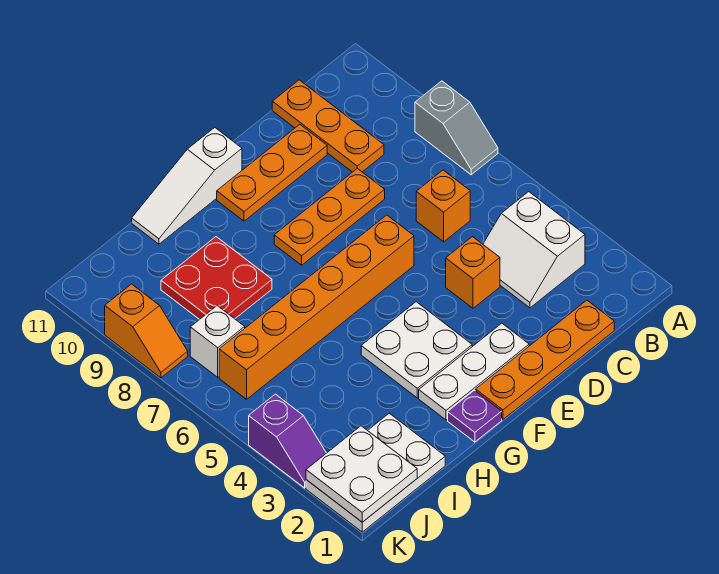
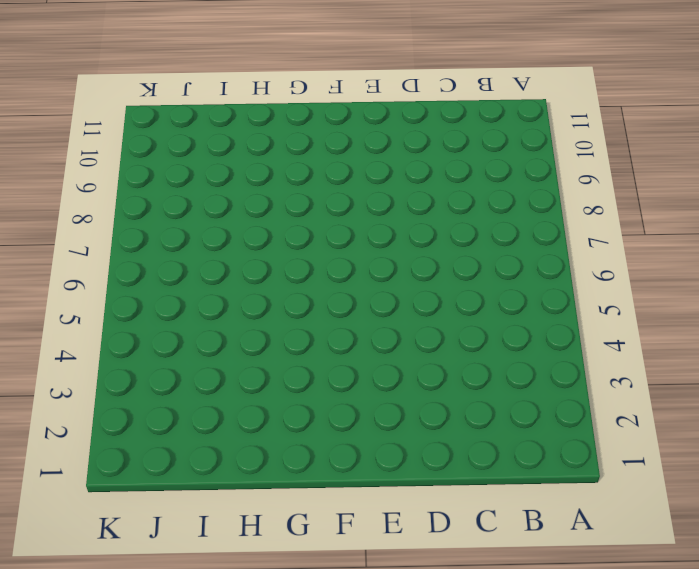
none -> grey slope A7:A8 level 1 top 8
none -> white slope B3:C4 level 1 top B
none -> orange plate C1:F1 level 1

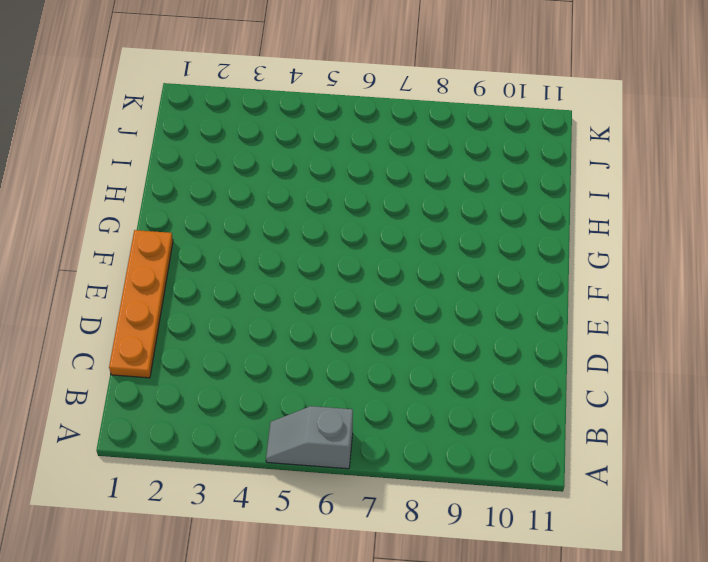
grey slope A5:A6 level 1 top 6 -> grey slope A7:A8 level 1 top 8
none -> white slope B3:C4 level 1 top B
none -> orange brick C6 level 1
none -> orange plate C9:C11 level 1

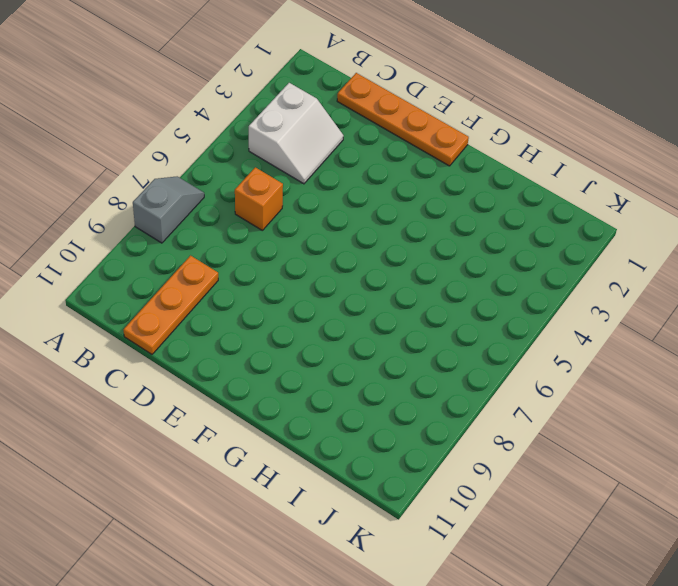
none -> orange brick D4 level 1
none -> orange plate D8:F8 level 1
none -> orange plate D10:F10 level 1

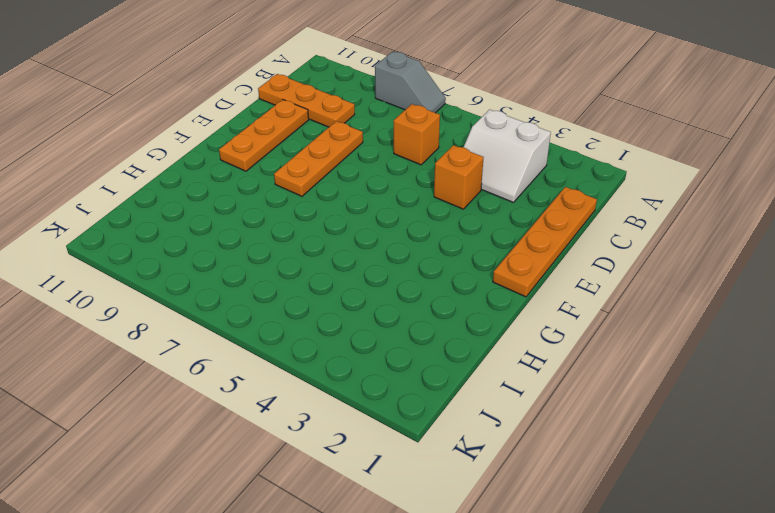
none -> white plate E2:G2 level 1
none -> orange brick E6:J6 level 1
none -> white plate F3:G4 level 1

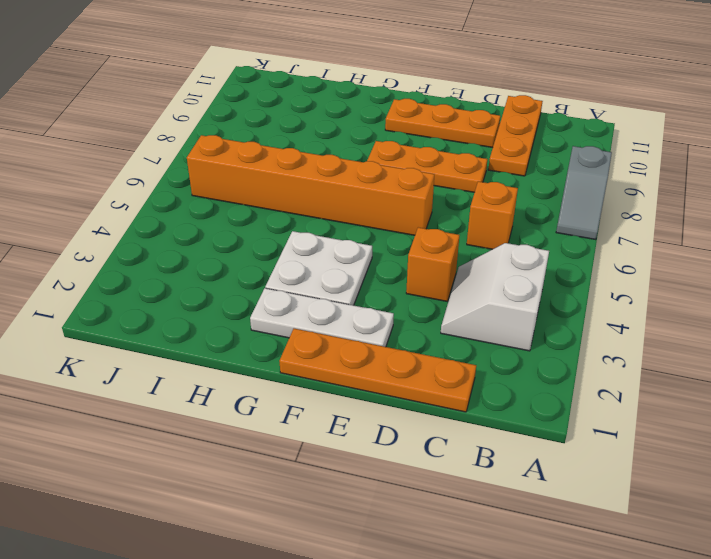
none -> white slope F11:H11 level 1 top F
none -> purple plate G1 level 1
none -> red plate H8:I9 level 1

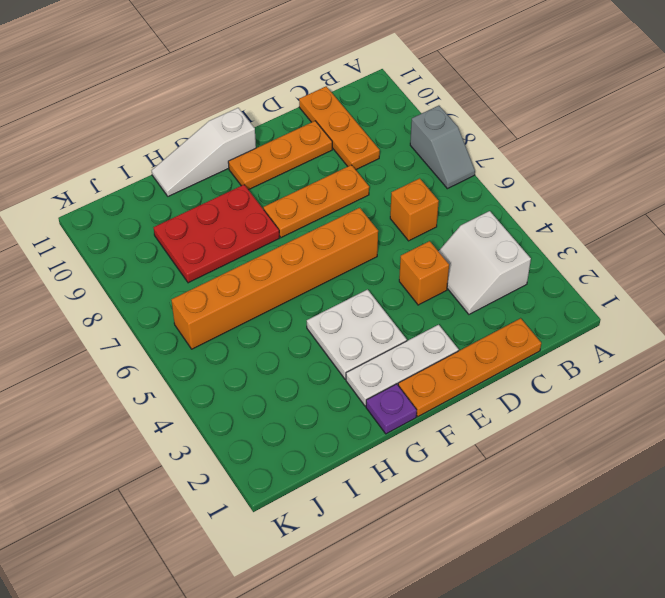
red plate G8:I9 level 1 -> red plate H8:I9 level 1
none -> white plate I1:K2 level 1
none -> white brick J7 level 1
none -> purple slope K3:K4 level 1 top 4

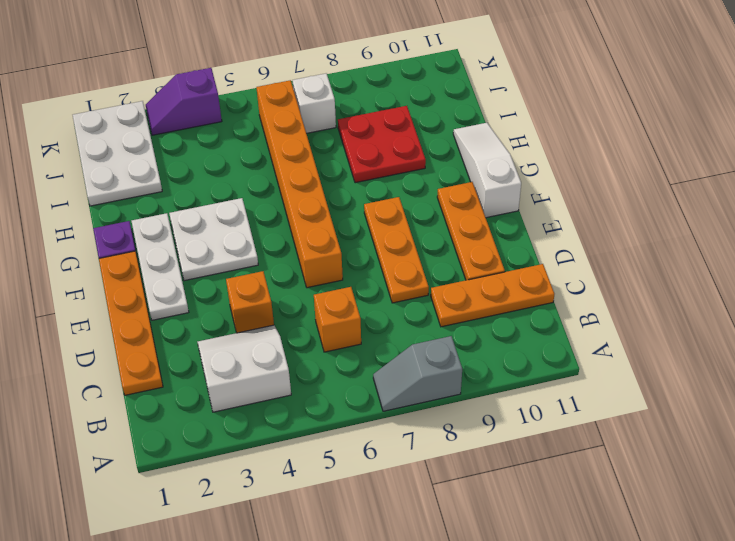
none -> orange slope K8:K9 level 1 top 9
none -> white plate J1:K2 level 2

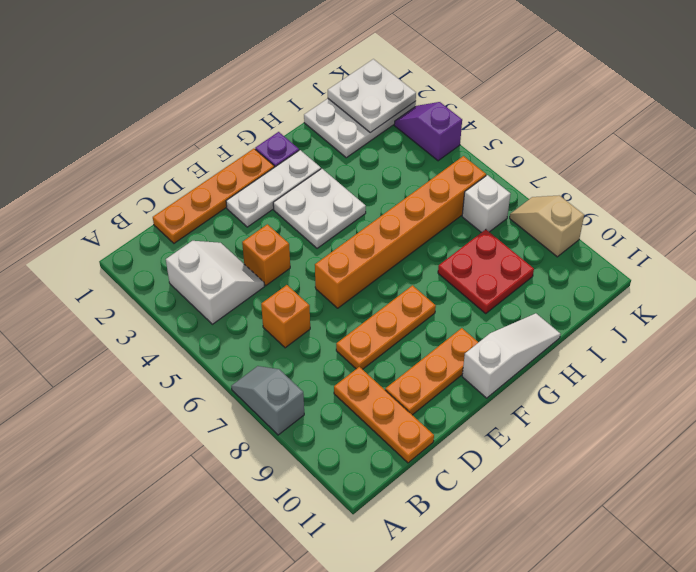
tan slope K8:K9 level 1 top 9 -> orange slope K8:K9 level 1 top 9

